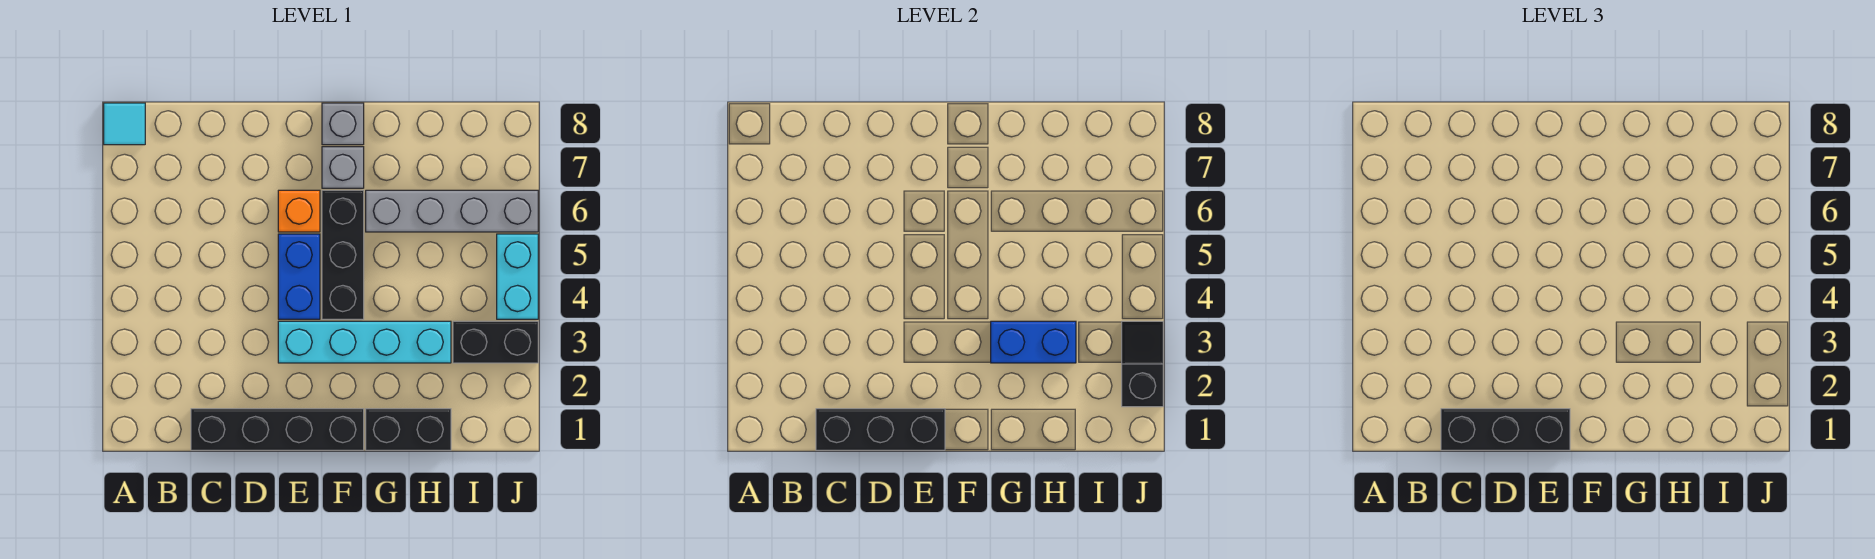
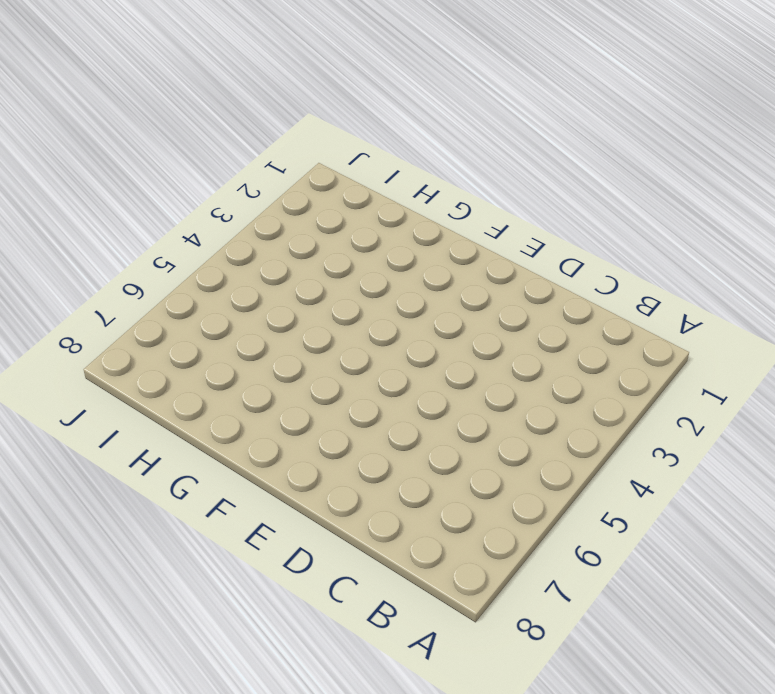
none -> cyan tile A8 level 1
none -> black brick C1:F1 level 1
none -> cyan brick E3:H3 level 1

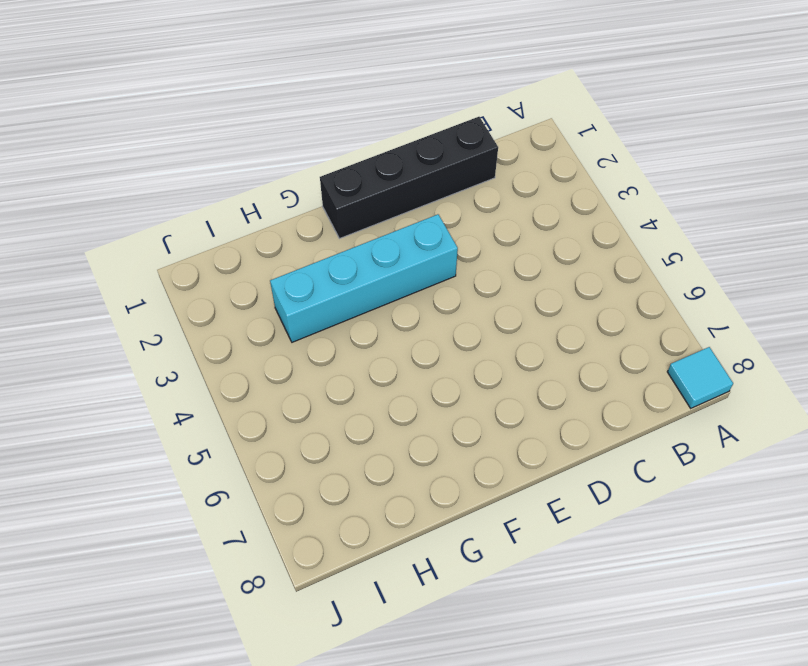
none -> blue brick E4:E5 level 1
none -> orange brick E6 level 1
none -> black brick F4:F6 level 1

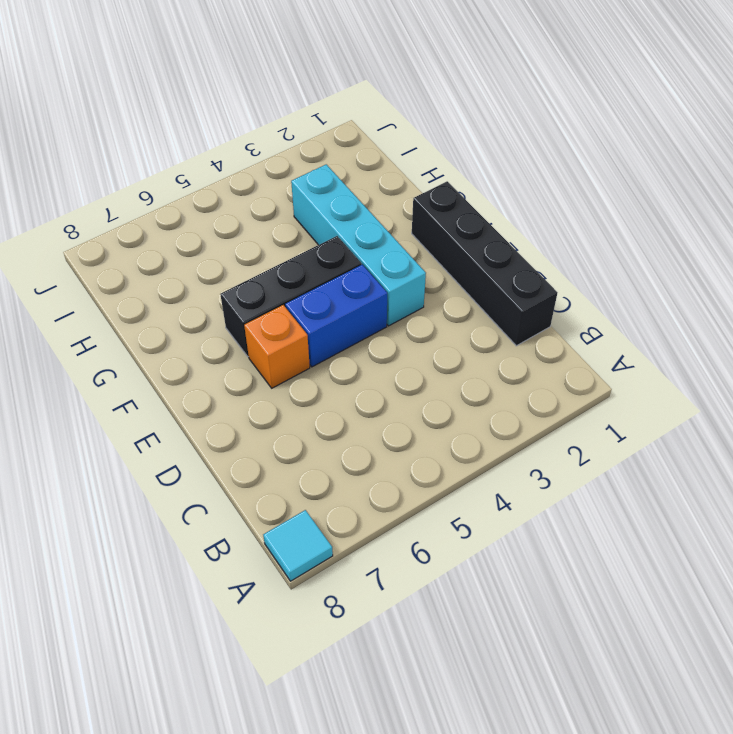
none -> grey brick F7 level 1
none -> grey brick F8 level 1
none -> black brick G1:H1 level 1

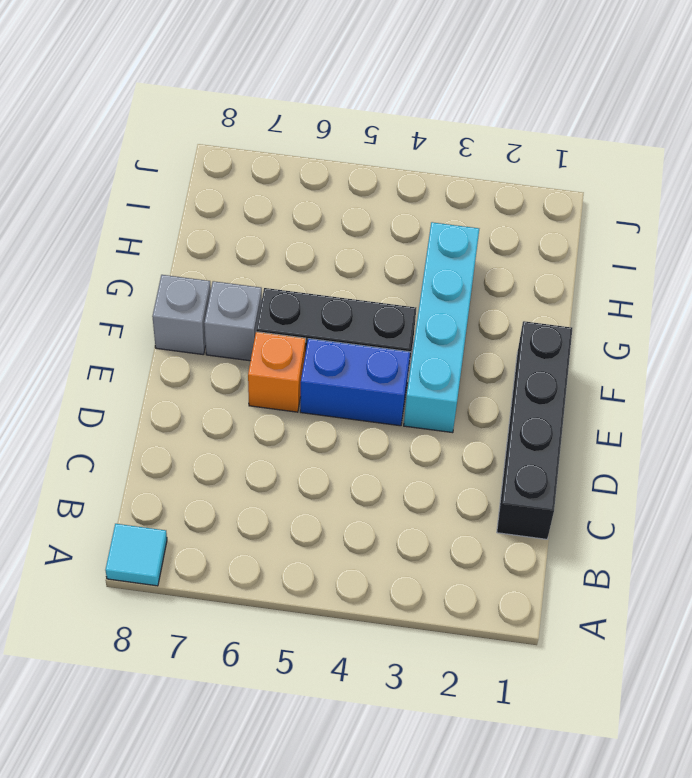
none -> black brick G1:H1 level 1
none -> grey brick G6:J6 level 1
none -> black brick I3:J3 level 1

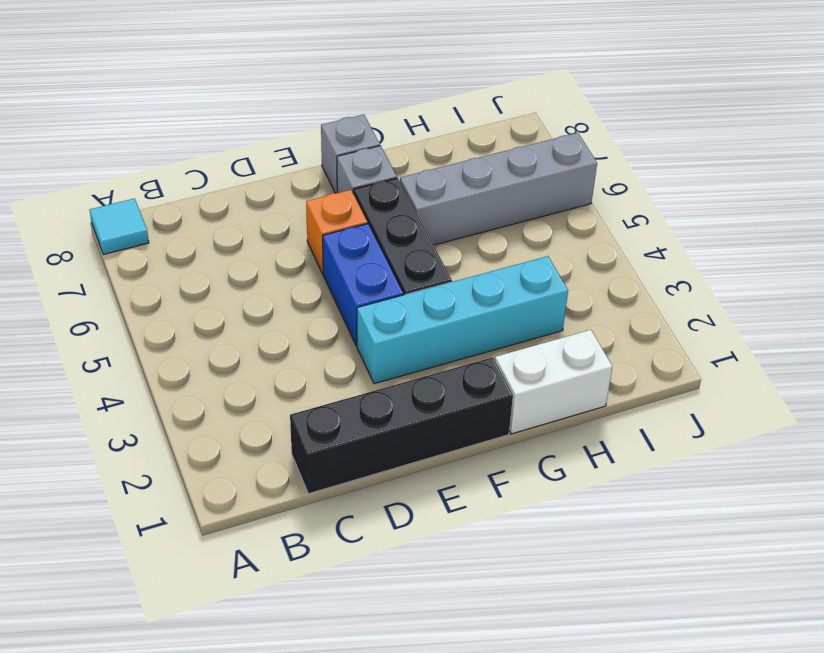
white brick G1:H1 level 1 -> black brick G1:H1 level 1
none -> black brick I3:J3 level 1
none -> cyan brick J4:J5 level 1
none -> black brick C1:E1 level 2

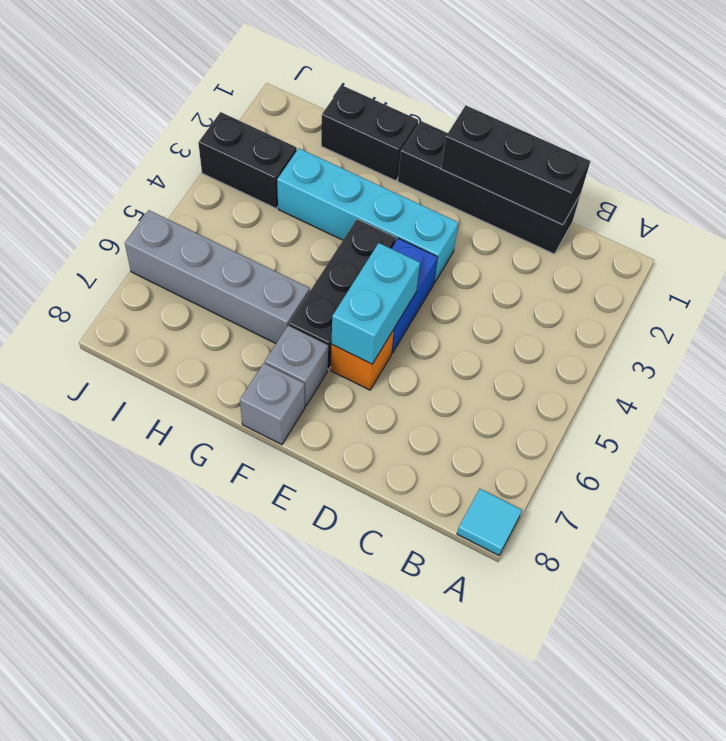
cyan brick E5:E6 level 2 -> cyan brick J4:J5 level 1
none -> blue brick G3:H3 level 2
none -> black slope J2:J3 level 2 top 2
none -> black brick C1:E1 level 3

